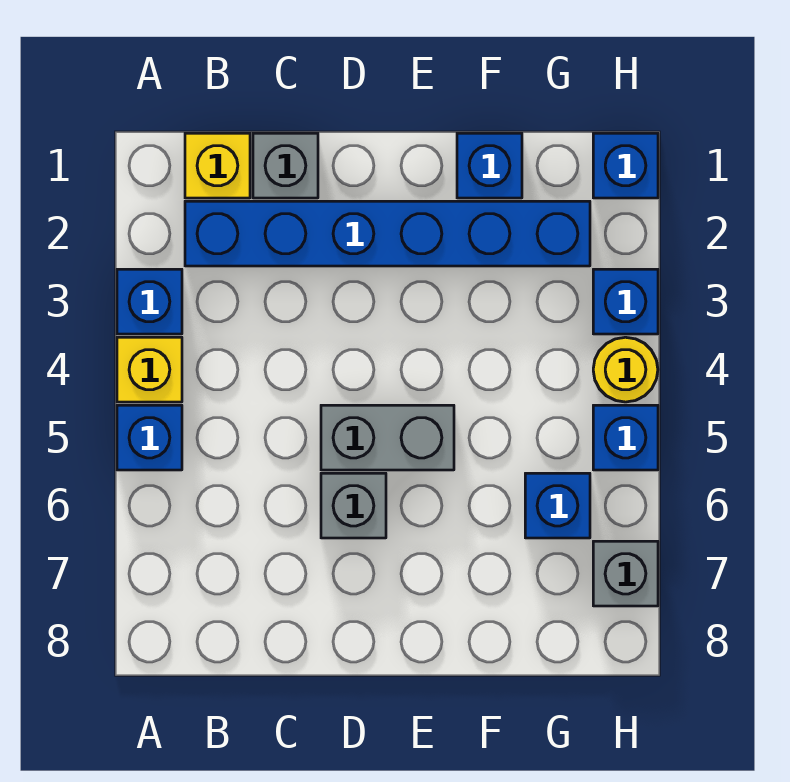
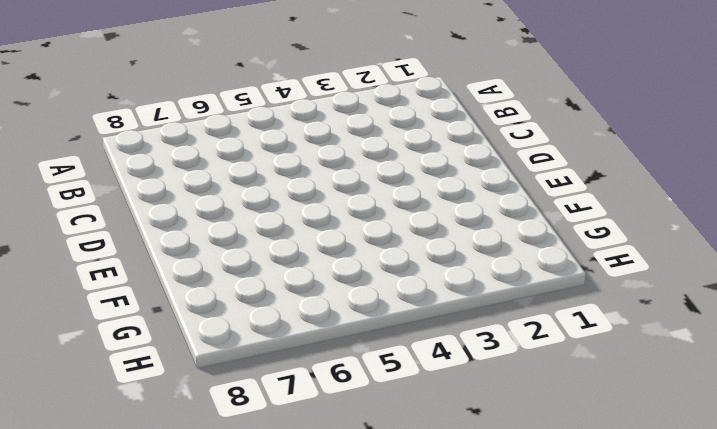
none -> blue brick A3 level 1
none -> yellow brick A4 level 1
none -> blue brick A5 level 1

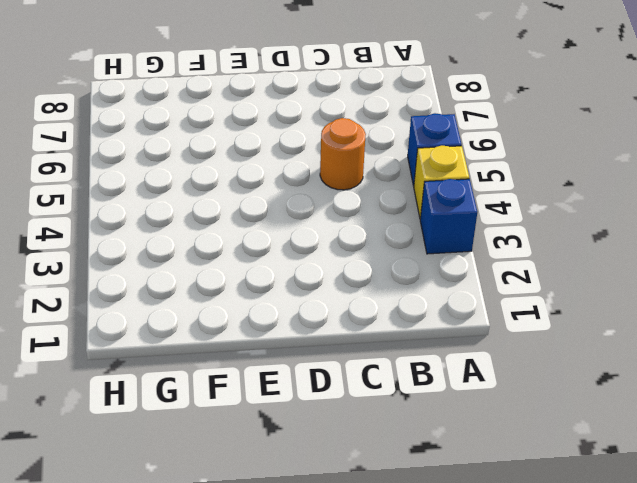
orange round brick C5 level 1 -> none
none -> yellow brick B1 level 1
none -> blue brick B2:G2 level 1
none -> grey brick C1 level 1

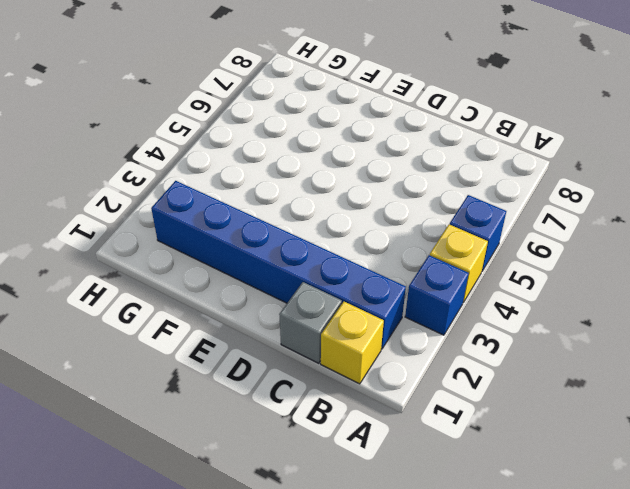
none -> grey brick D5:E5 level 1
none -> grey brick D6 level 1
none -> blue brick F1 level 1

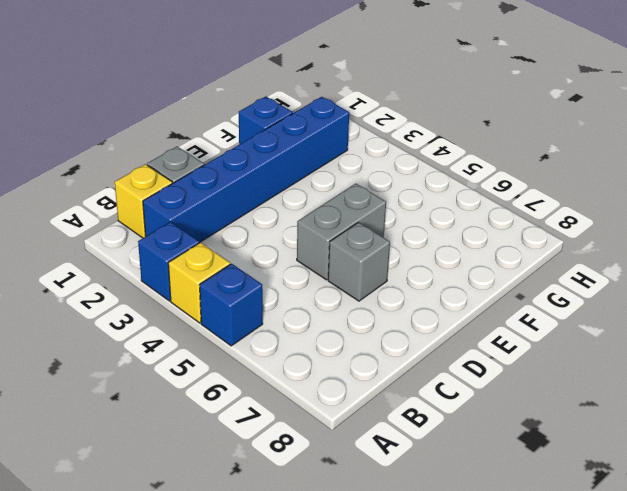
none -> blue brick G6 level 1
none -> blue brick H1 level 1
none -> blue brick H3 level 1

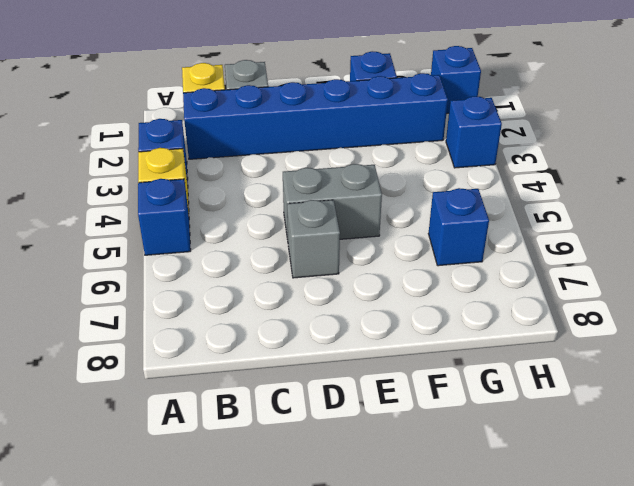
none -> yellow round brick H4 level 1
none -> blue brick H5 level 1
none -> grey brick H7 level 1

